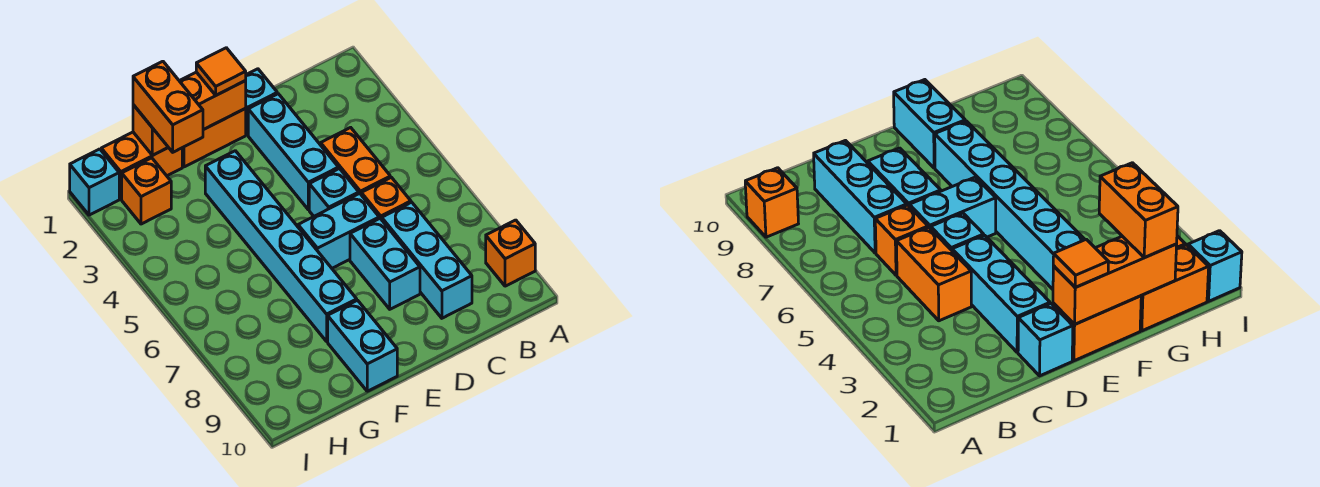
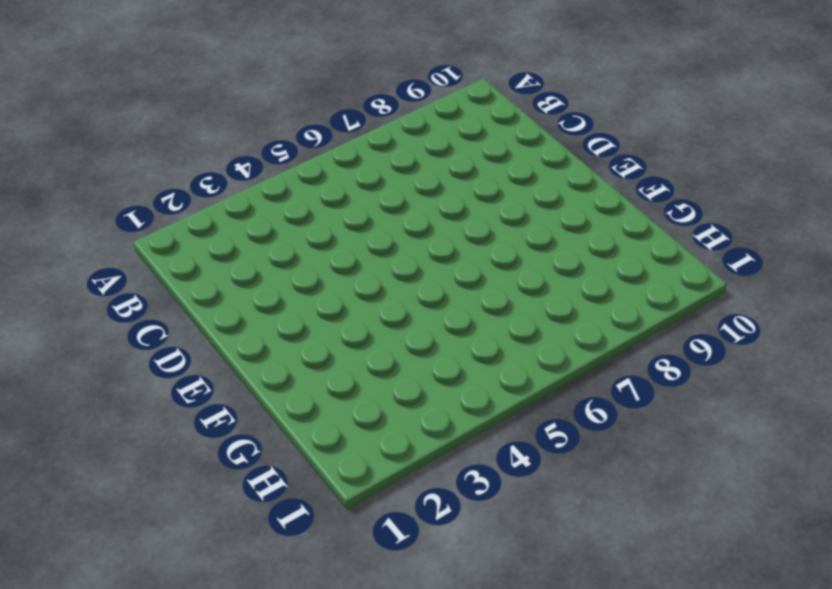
none -> orange brick A9 level 1
none -> orange brick C4:C5 level 1
none -> orange brick C6 level 1

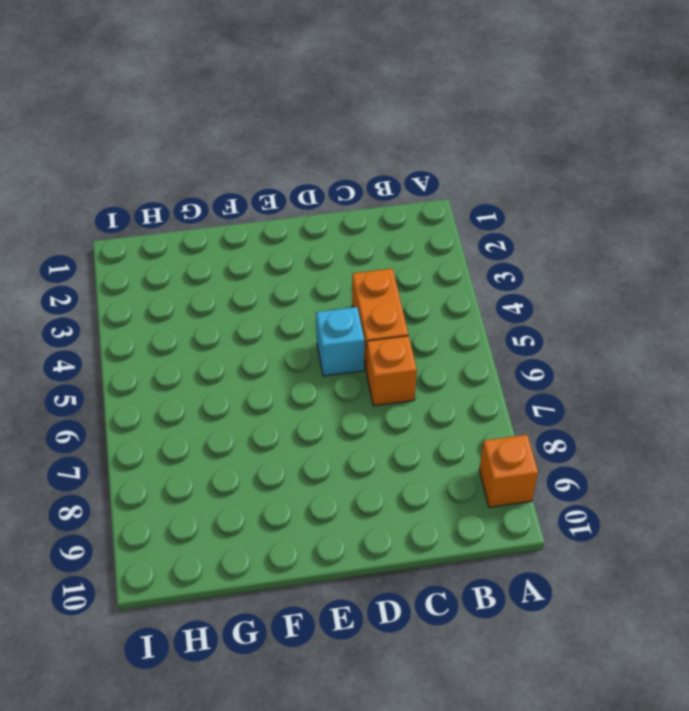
none -> cyan brick C7:C9 level 1
none -> cyan brick D1 level 1
none -> cyan brick D2:D4 level 1

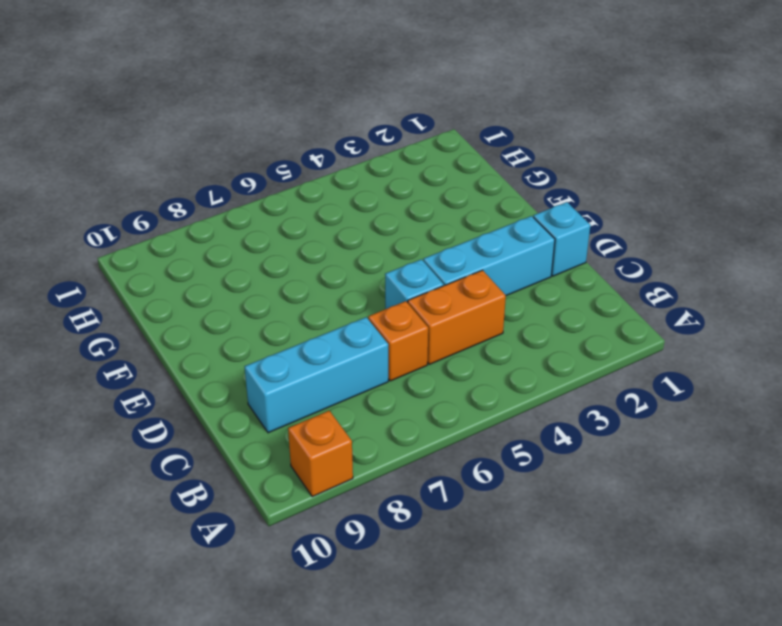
none -> cyan brick D6:E6 level 1
none -> cyan brick D7:D8 level 1
none -> orange brick E1:F1 level 1

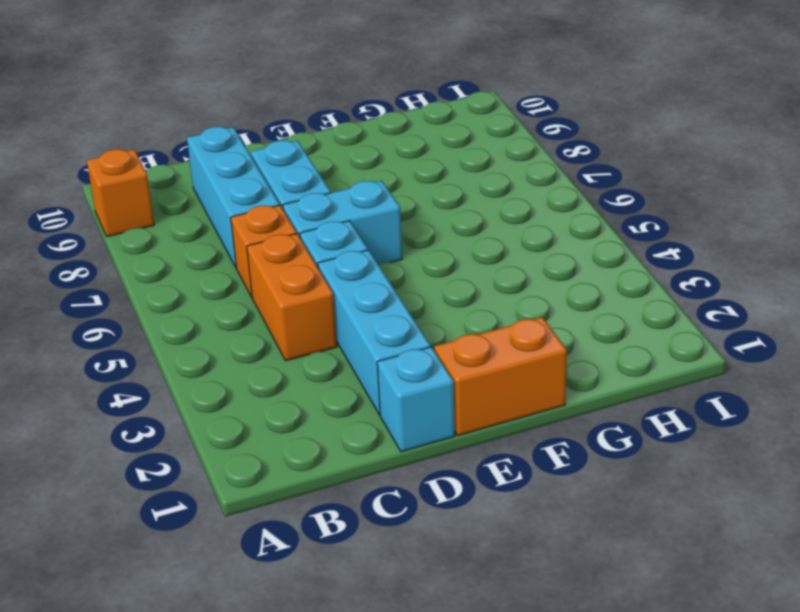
none -> cyan brick F3:F8 level 1
none -> cyan brick F9:F10 level 1
none -> orange brick G1:H1 level 1

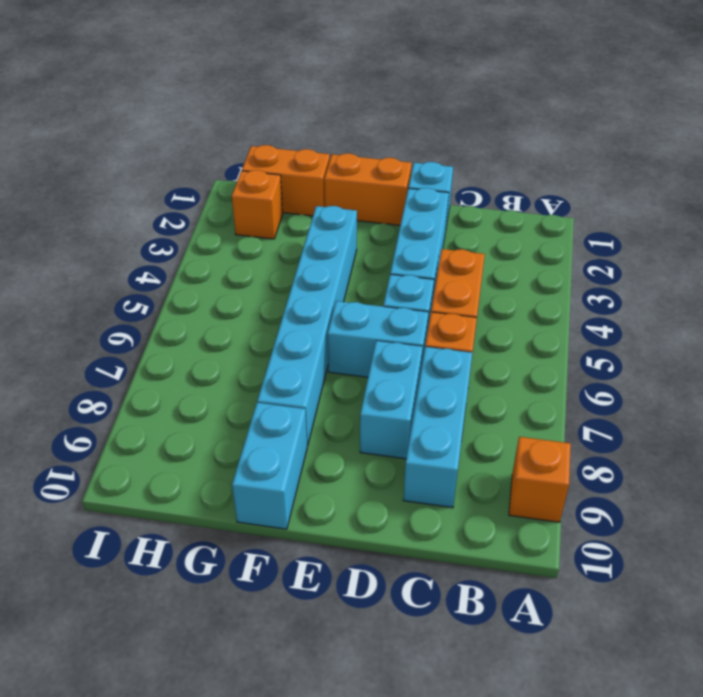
none -> cyan brick I1 level 1
none -> orange brick E1:G1 level 2
none -> orange tile E1 level 3

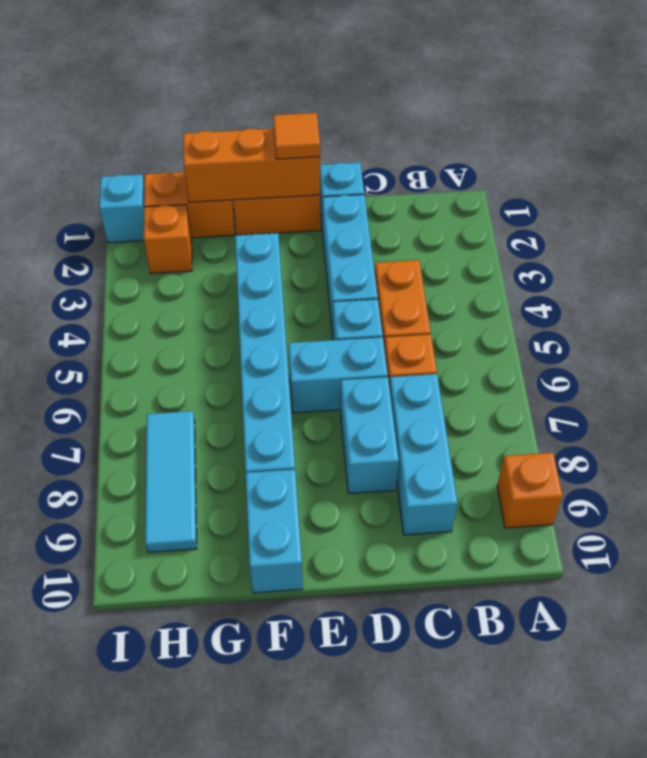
cyan tile H7:H9 level 1 -> none
none -> orange brick G1:G2 level 3

